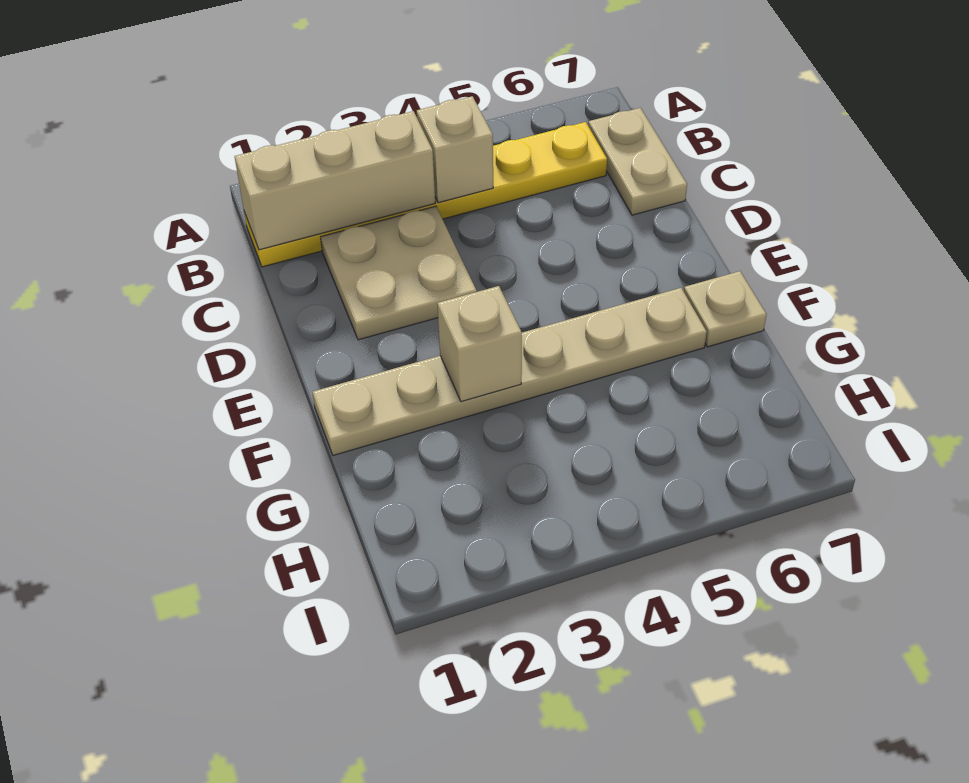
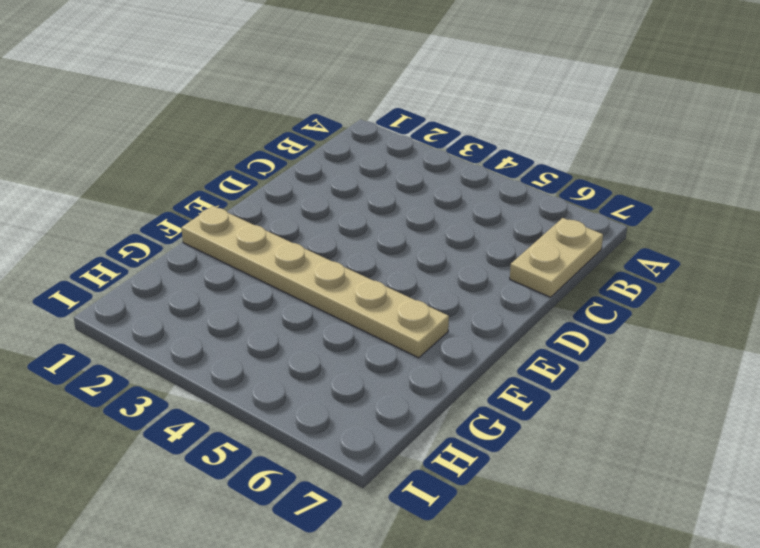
none -> yellow plate B1:B6 level 1
none -> tan plate C2:D3 level 1

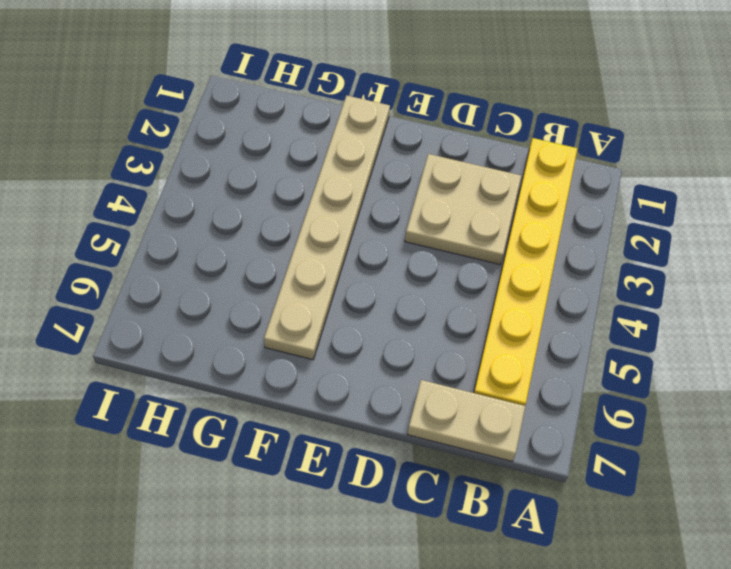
none -> tan plate F7 level 1
none -> tan brick B1:B3 level 2

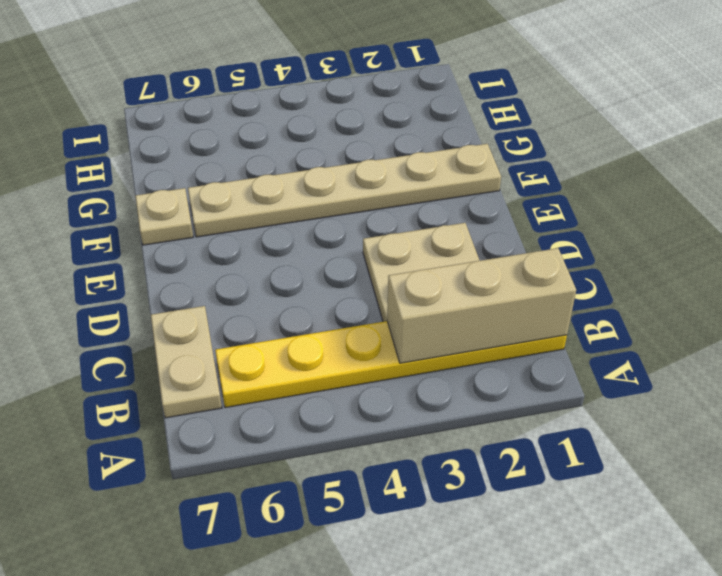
none -> tan brick B4 level 2
none -> tan brick F3 level 2

